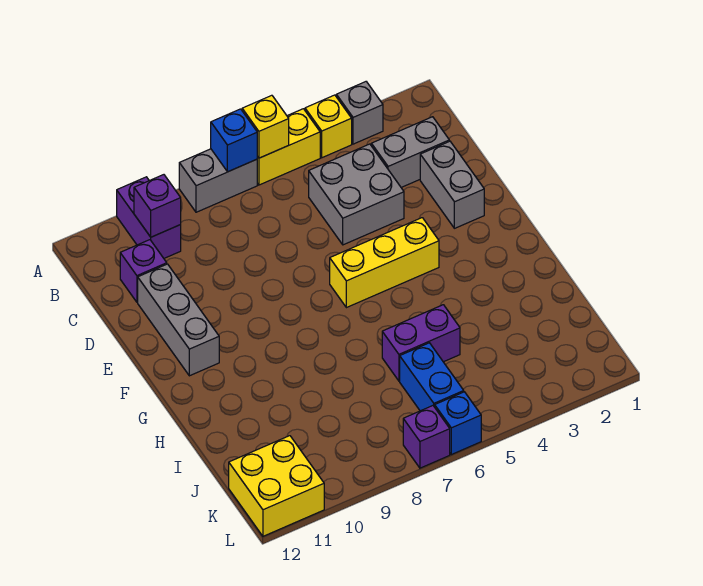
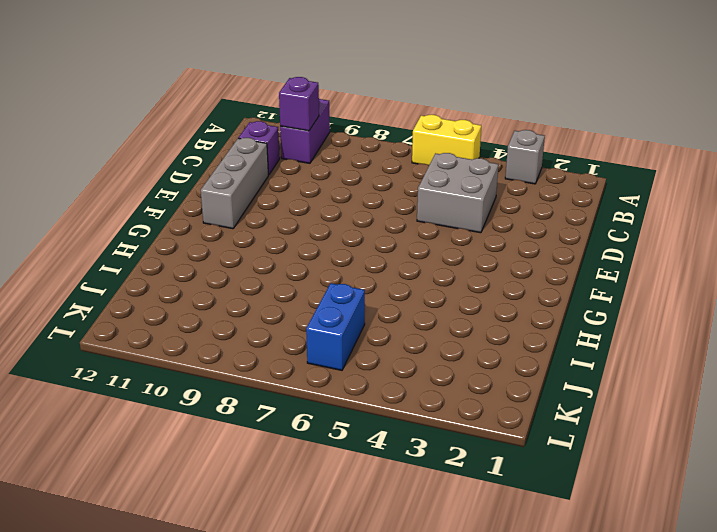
none -> yellow brick A4 level 1
none -> grey brick A7:A8 level 1
none -> grey brick C2:C3 level 1

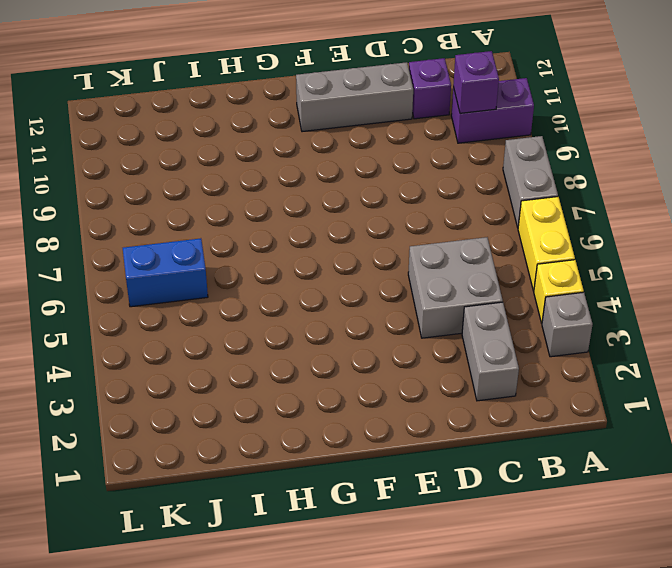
none -> grey brick D2:E2 level 1
none -> yellow brick F4:F6 level 1
none -> purple brick I5:I6 level 1

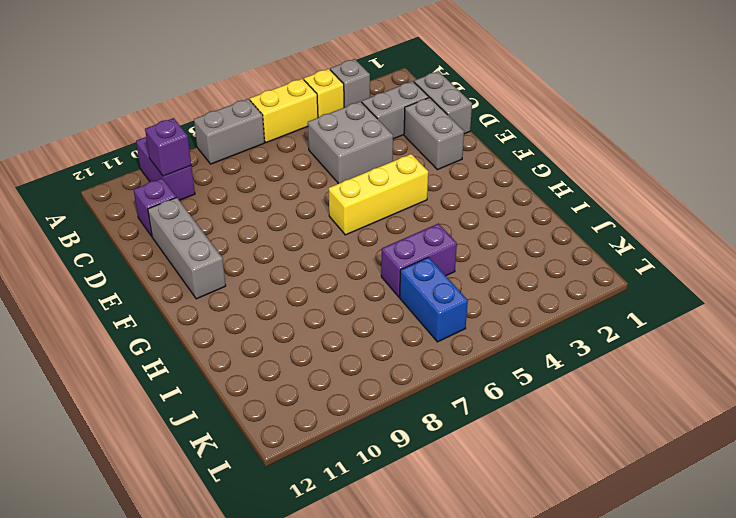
grey brick C1:D1 level 1 -> none
none -> yellow brick K11:L12 level 1
none -> blue brick L6 level 1
none -> purple brick L7 level 1

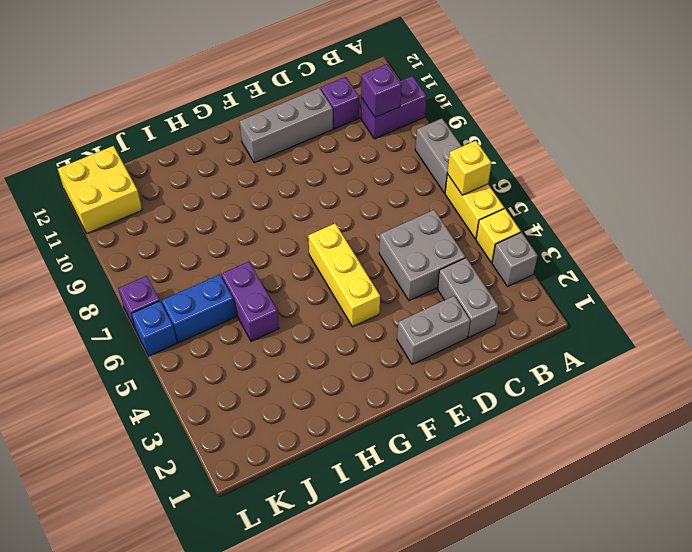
none -> blue brick A7 level 2

